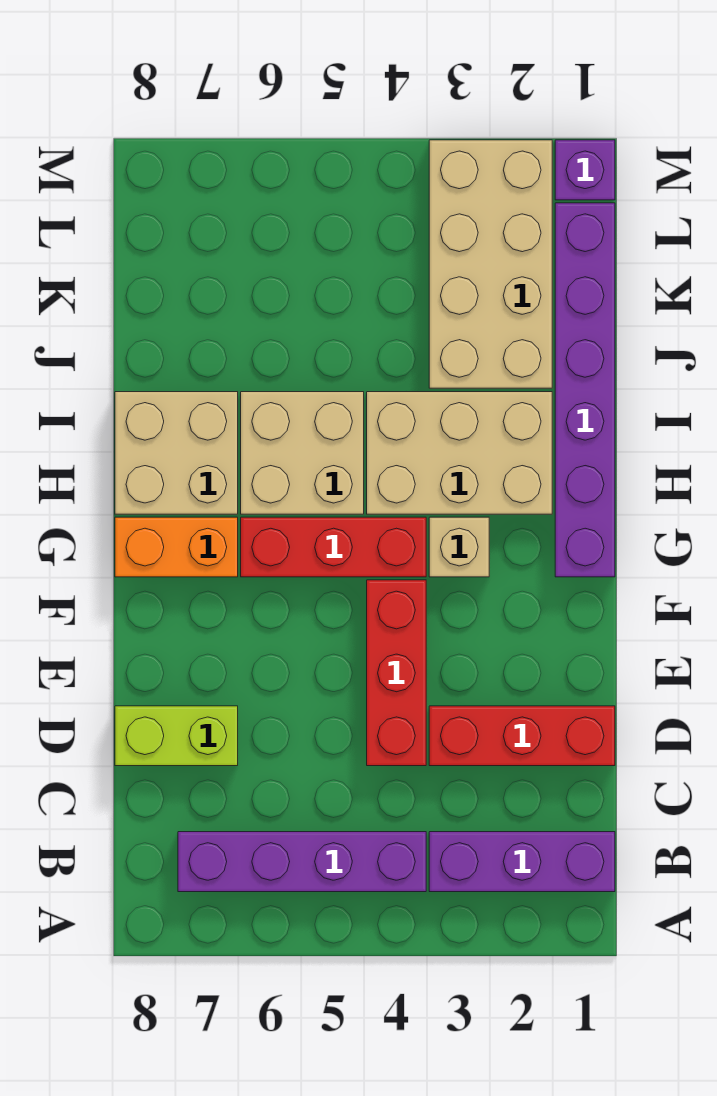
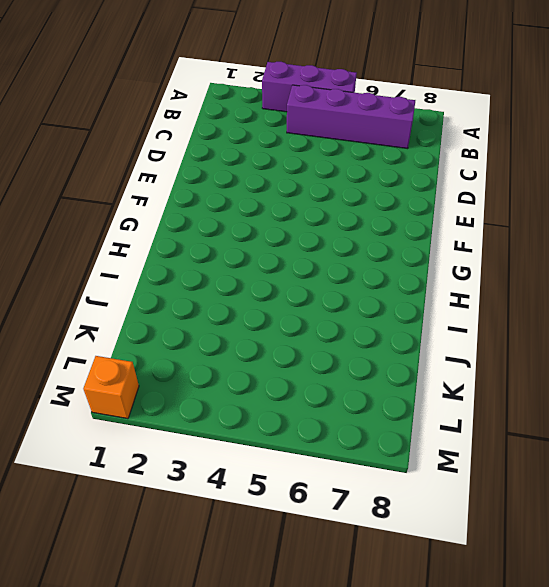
purple brick A3:A5 level 1 -> purple brick B1:B3 level 1
orange brick M1 level 1 -> purple brick M1 level 1
none -> red brick D1:D3 level 1
none -> red brick D4:F4 level 1
none -> lime brick D7:D8 level 1

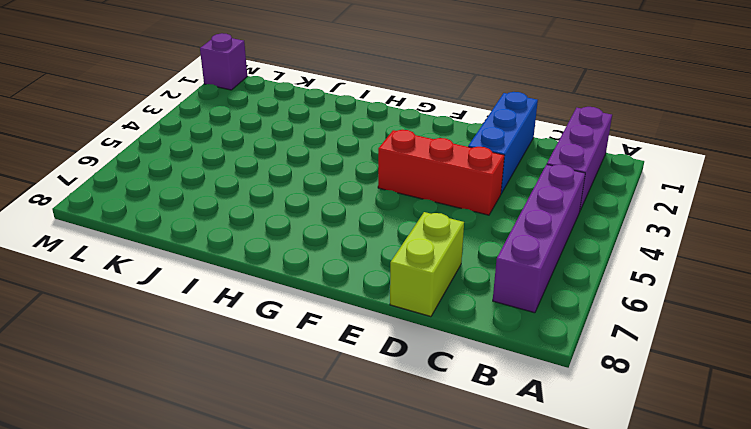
blue brick D1:D3 level 1 -> red brick D1:D3 level 1
none -> purple brick G1:L1 level 1
none -> tan brick G3 level 1
none -> red brick G4:G6 level 1

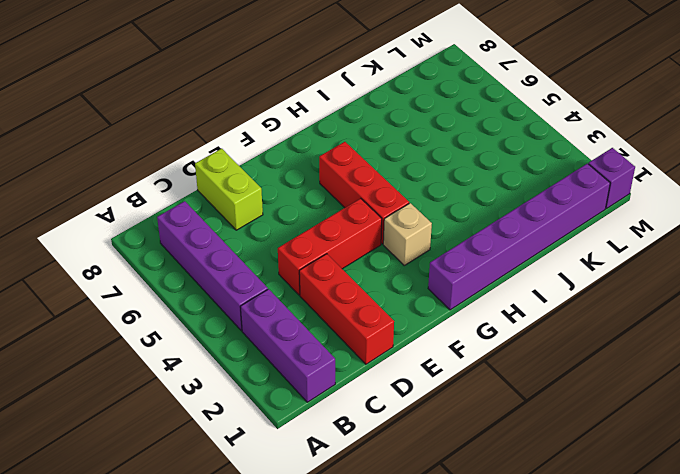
none -> orange brick G7:G8 level 1
none -> tan brick H2:I4 level 1
none -> tan brick H5:I6 level 1

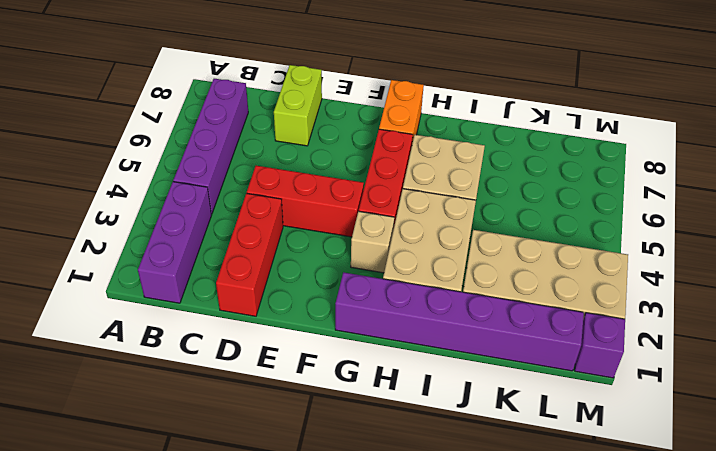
none -> tan brick H7:I8 level 1

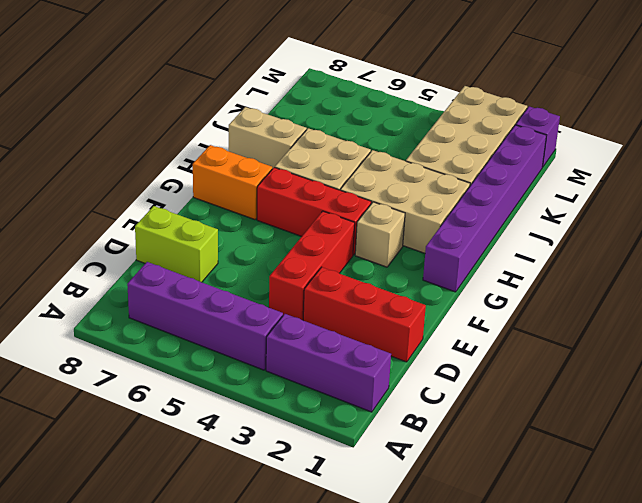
tan brick I7:I8 level 1 -> tan brick H7:I8 level 1

